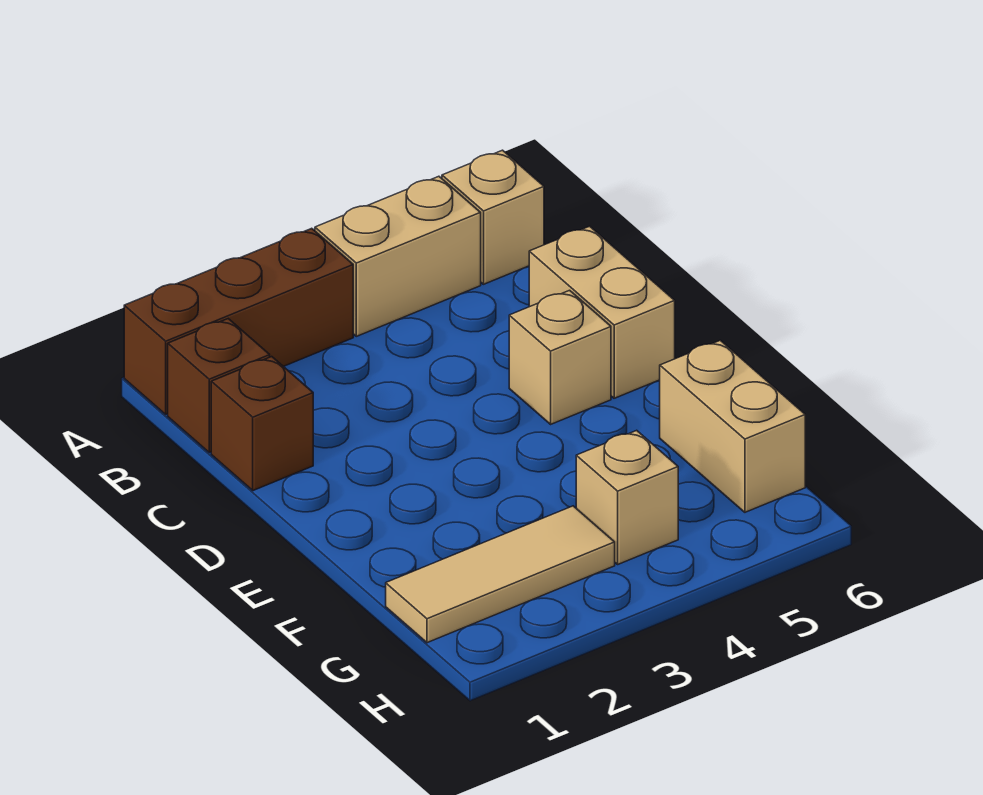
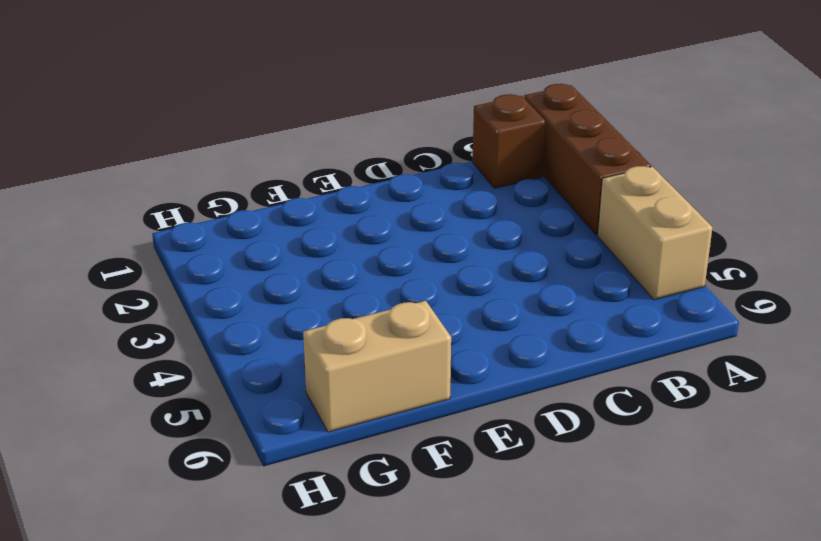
none -> tan brick A6 level 1
none -> brown brick C1 level 1

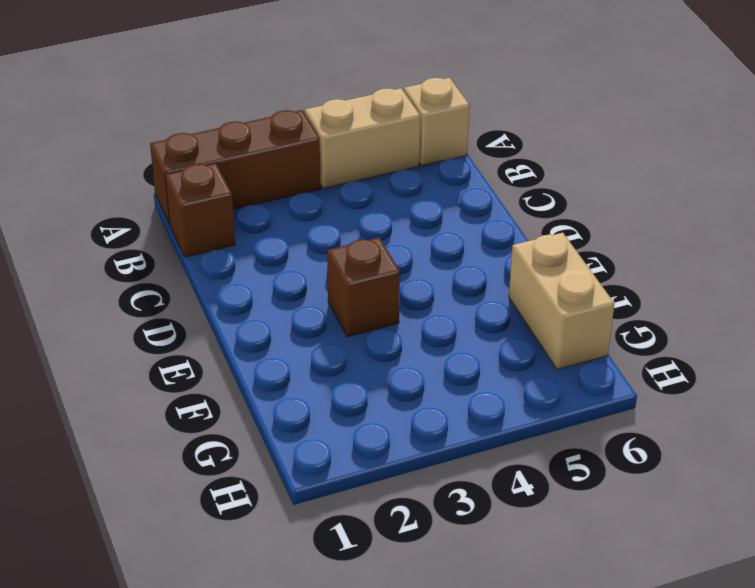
brown brick E3 level 1 -> brown brick C1 level 1
none -> tan brick C6:D6 level 1
none -> tan brick D5 level 1

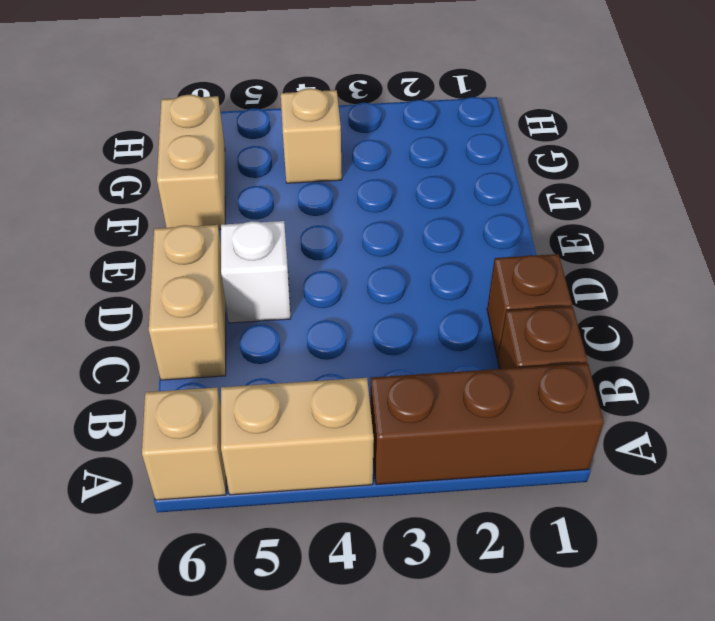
white brick D5 level 1 -> tan brick D5 level 1
none -> tan tile G1:G3 level 1

